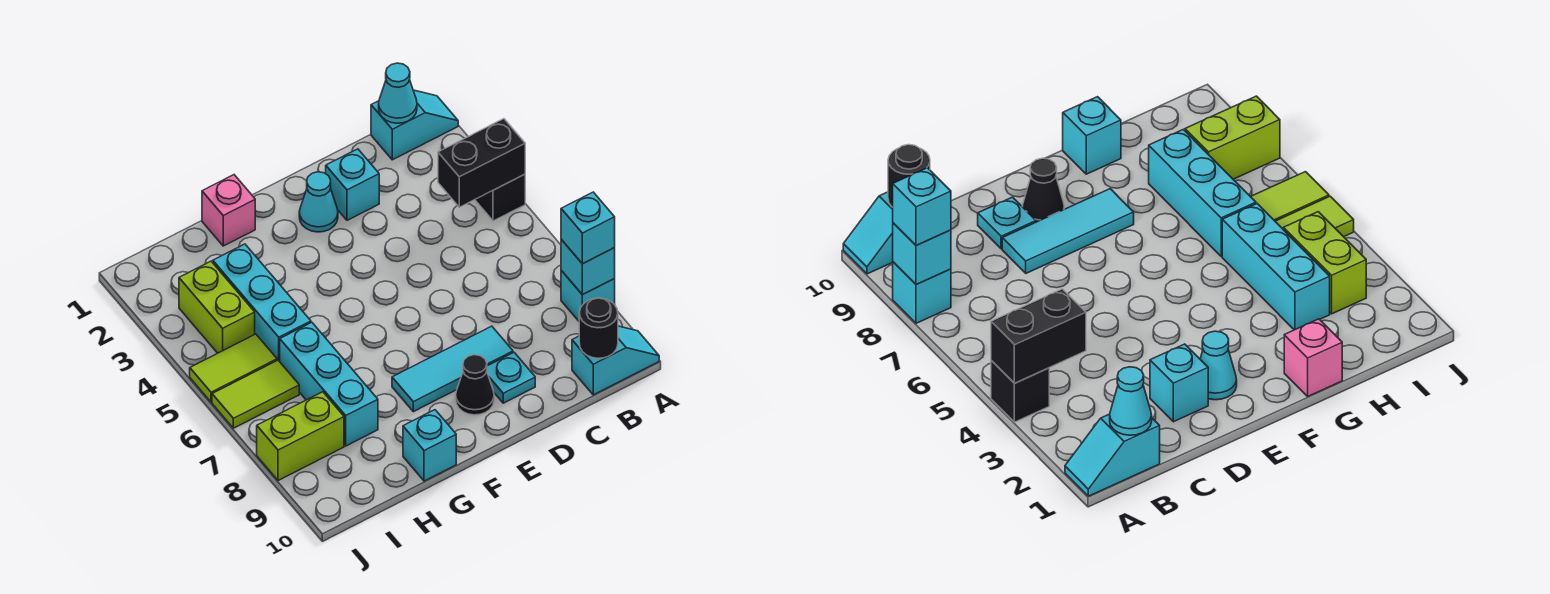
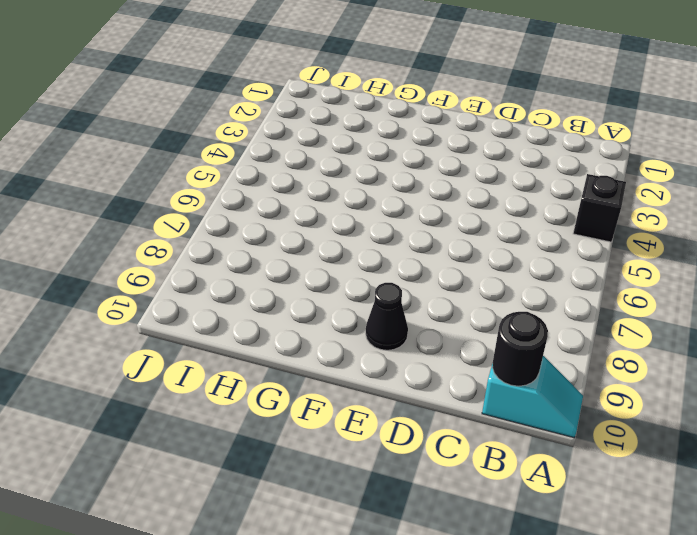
none -> cyan slope A1:B1 level 1 top B
none -> cyan brick A8 level 1
none -> cyan brick D2 level 1

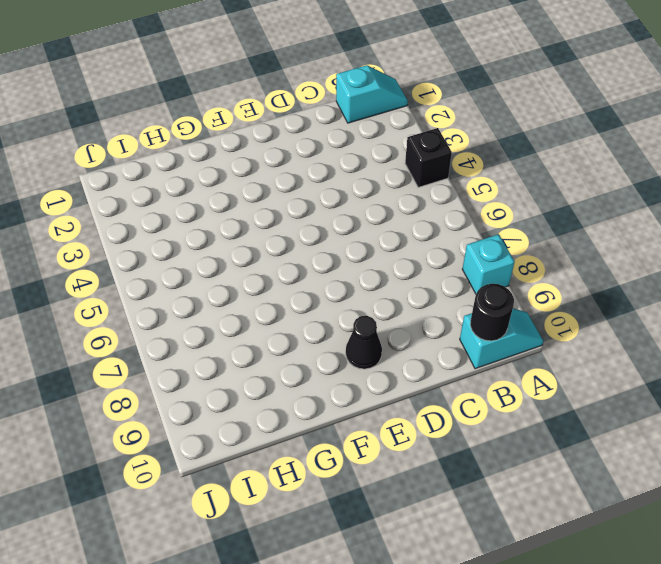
none -> cyan brick D2 level 1
none -> cyan tile D8:F8 level 1
none -> cyan plate D9 level 1

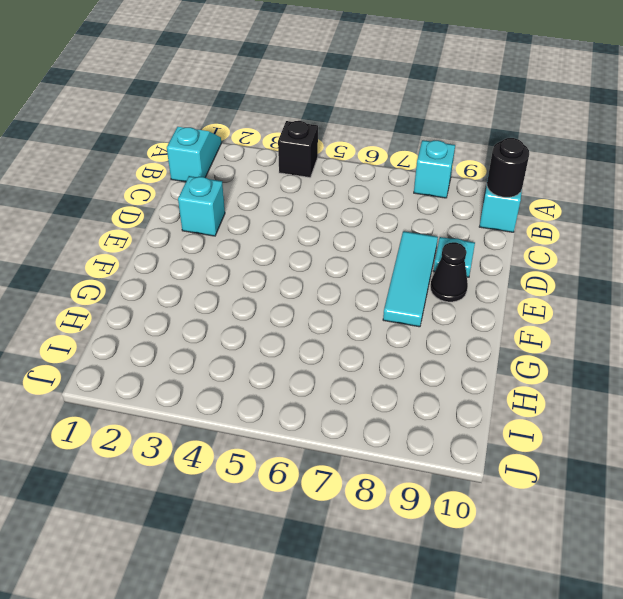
none -> cyan cone E2 level 1
none -> pink brick G1 level 1
none -> cyan brick G10 level 1

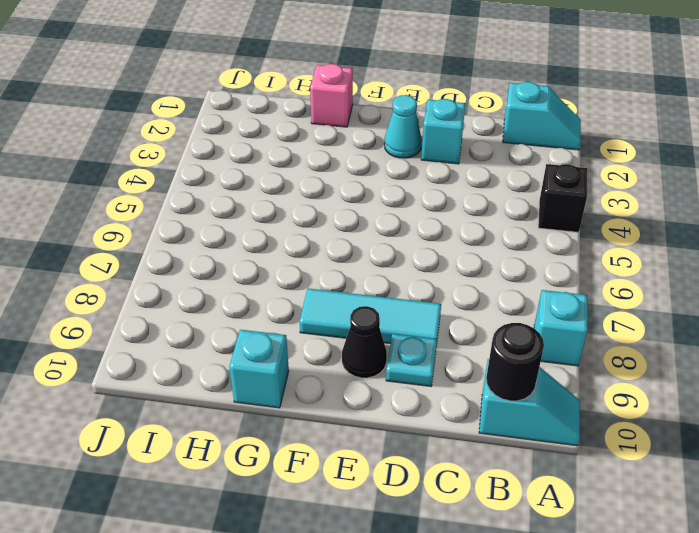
none -> cyan brick H3:H5 level 1
none -> cyan brick H6:H8 level 1
none -> lime brick I3:I4 level 1

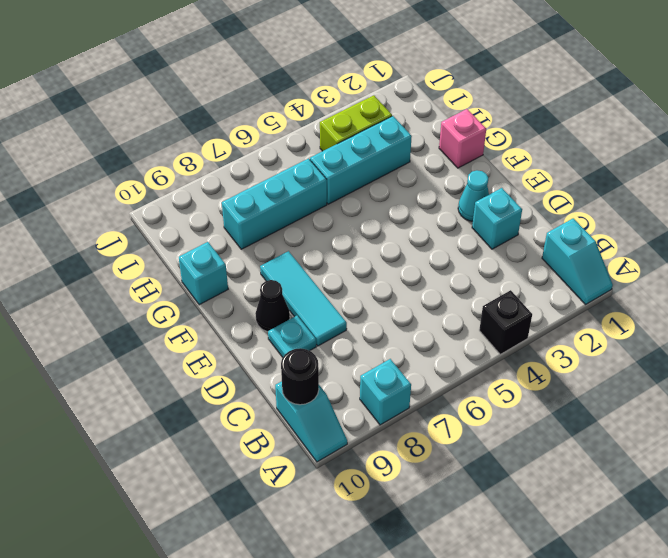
none -> lime tile I5:J5 level 1
none -> lime tile I6:J6 level 1
none -> lime brick I8:J8 level 1

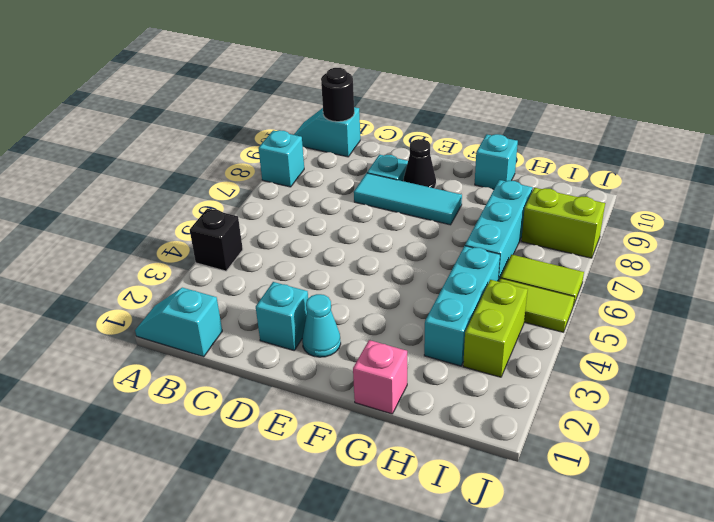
none -> black brick A4:B4 level 2
none -> cyan brick A8 level 2
none -> cyan cone B1 level 2

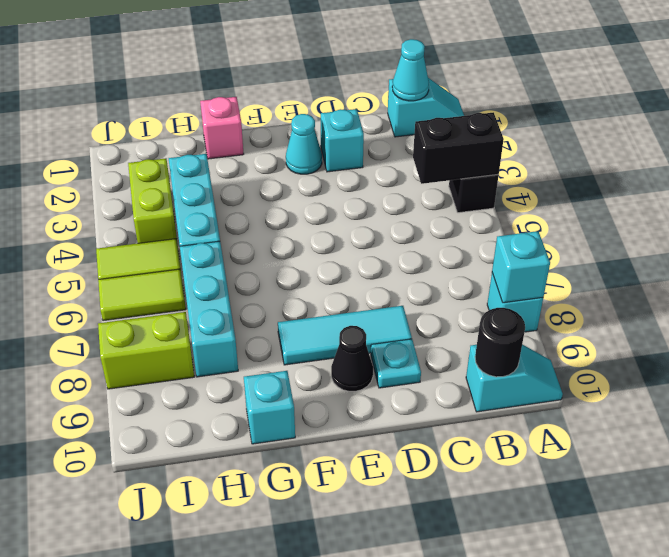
none -> cyan brick A8 level 3

